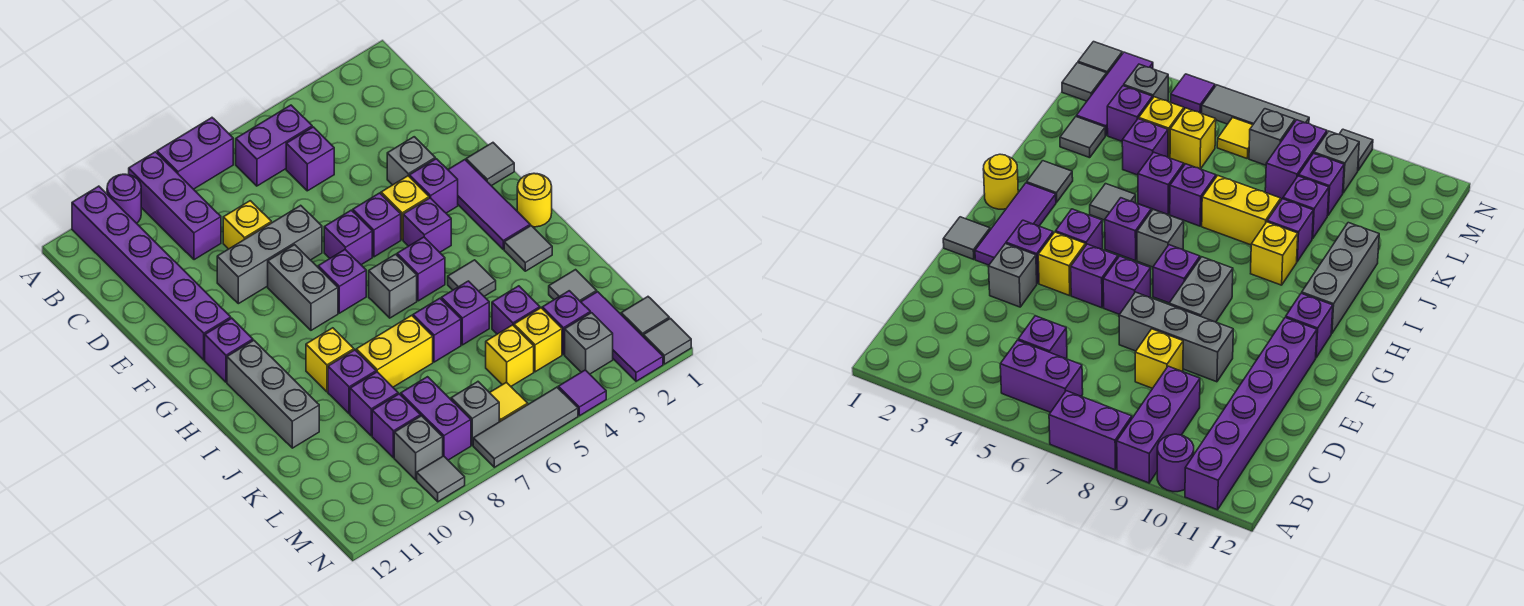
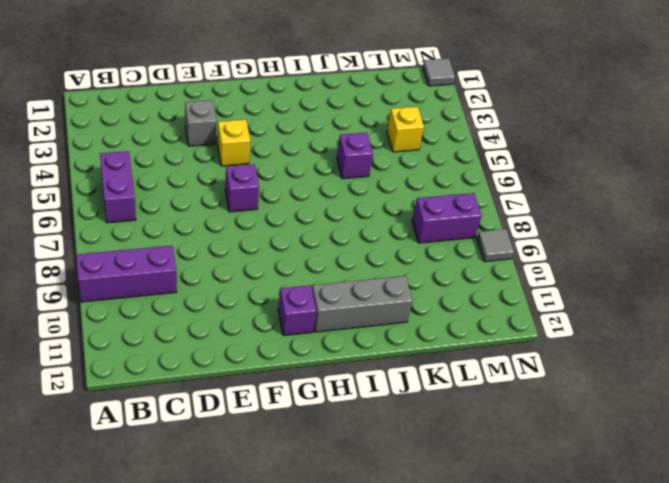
none -> purple brick A7:A8 level 1
none -> purple round brick A10 level 1
none -> purple brick A11:F11 level 1
none -> purple brick C5 level 1

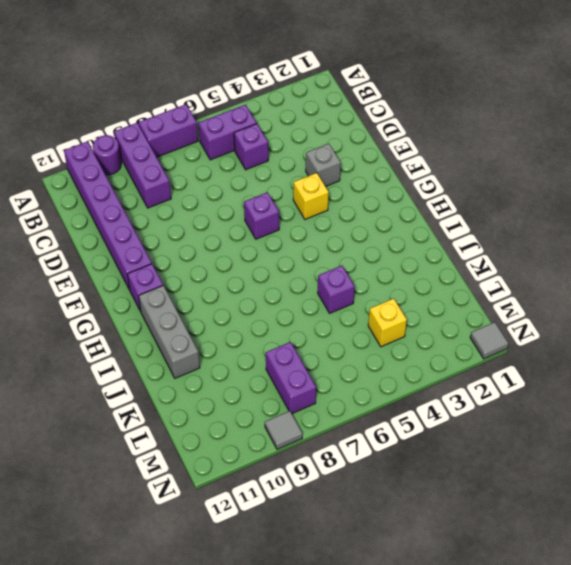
none -> yellow brick D8 level 1
none -> grey brick E7:E9 level 1
none -> grey tile F1 level 1
none -> purple tile F2:H2 level 1

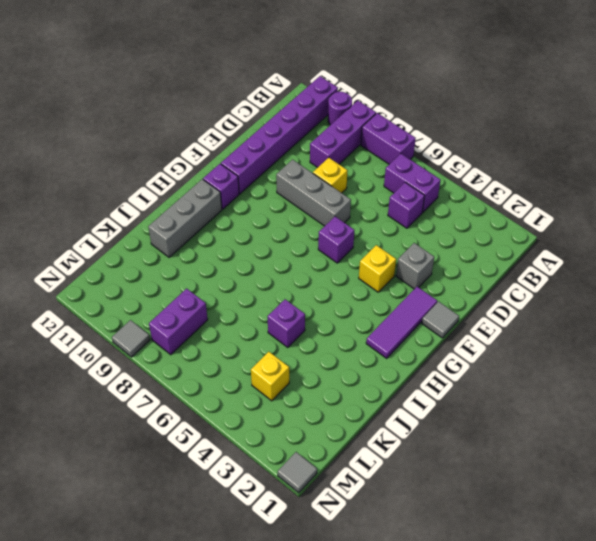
none -> purple brick F3 level 1
none -> purple brick F5 level 1
none -> grey brick F8:G8 level 1
none -> purple brick G4 level 1

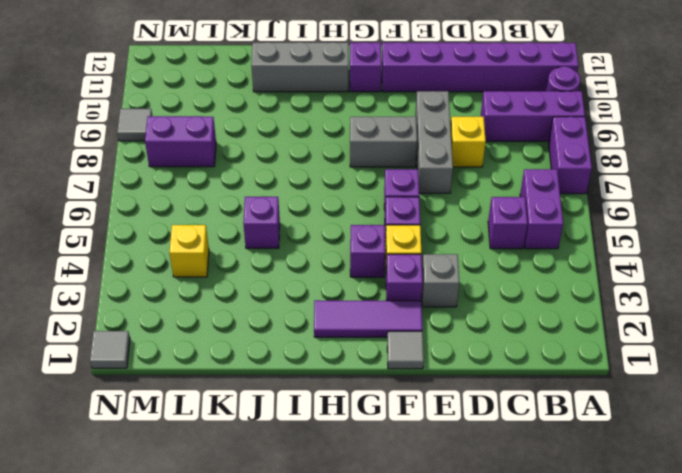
none -> purple brick G7 level 1
none -> yellow round brick H1 level 1
none -> purple brick H5 level 1
none -> grey brick H6 level 1

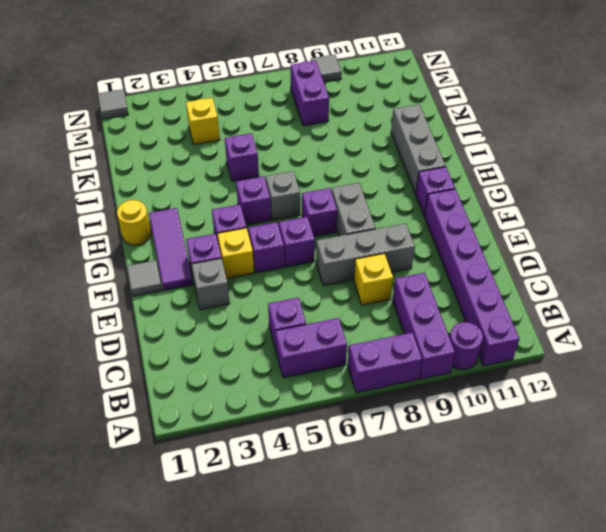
none -> grey tile I2 level 1
none -> grey tile I4 level 1
none -> yellow brick I9 level 1
none -> purple brick J6 level 1

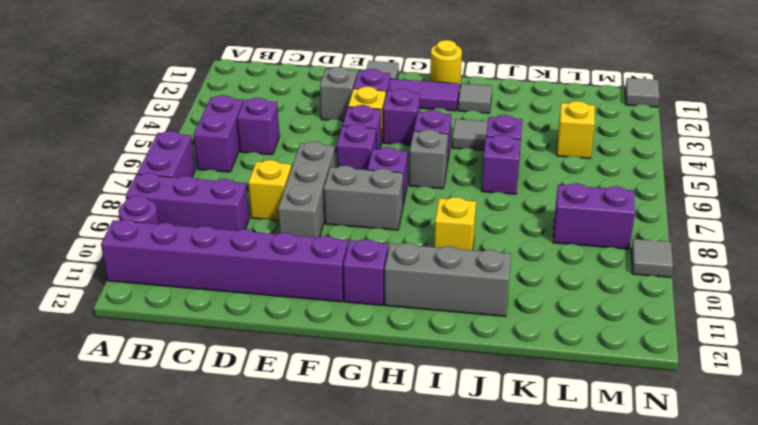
none -> yellow brick J7:J8 level 1
none -> purple brick J9 level 1
none -> grey tile K2 level 1
none -> purple brick K4 level 1

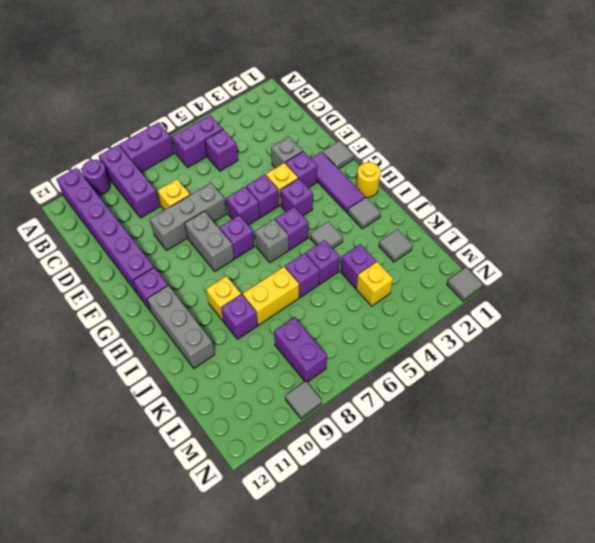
none -> purple brick K9 level 1
none -> purple tile L2:N2 level 1
none -> purple brick L3 level 1
none -> yellow brick L5 level 1

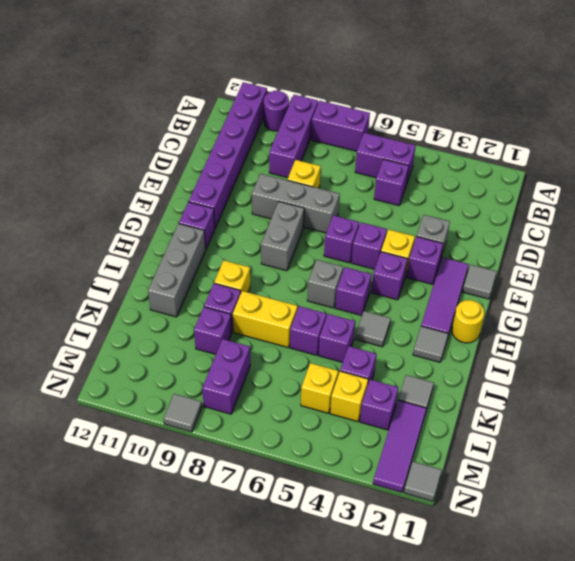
none -> purple brick G7 level 1
none -> purple brick L9 level 1
none -> grey tile M1 level 1
none -> grey brick M3 level 1

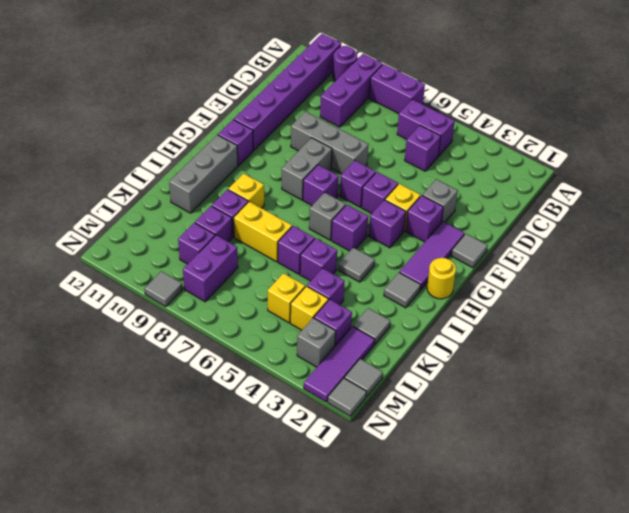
none -> yellow brick D8 level 1
none -> yellow tile M6 level 1
none -> grey brick M7 level 1
none -> grey brick M9 level 1

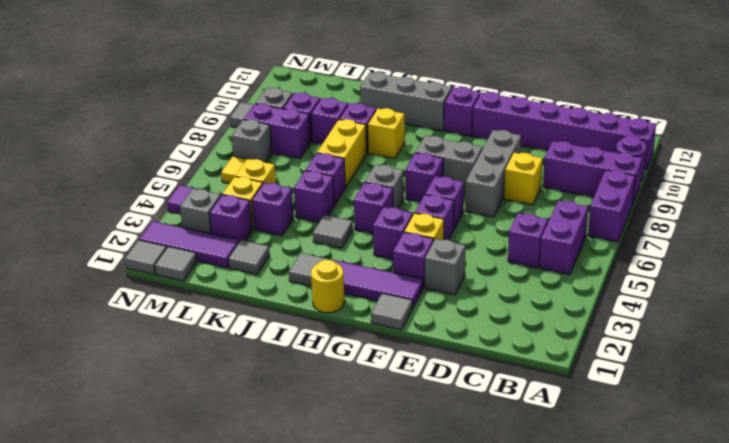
none -> grey tile N5:N7 level 1

